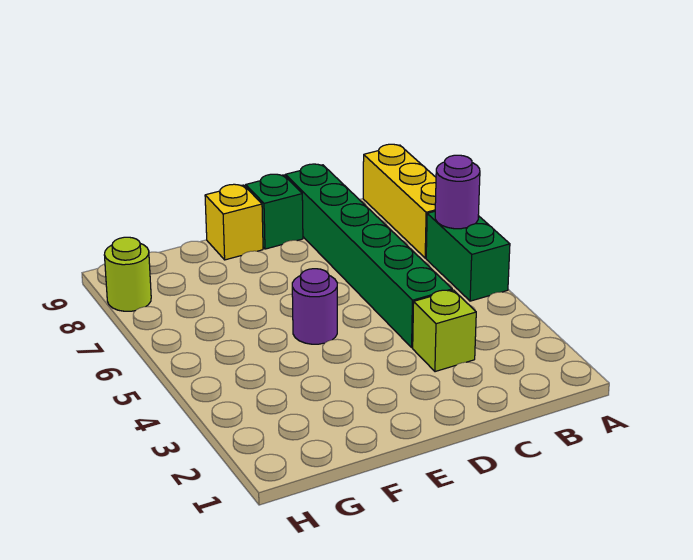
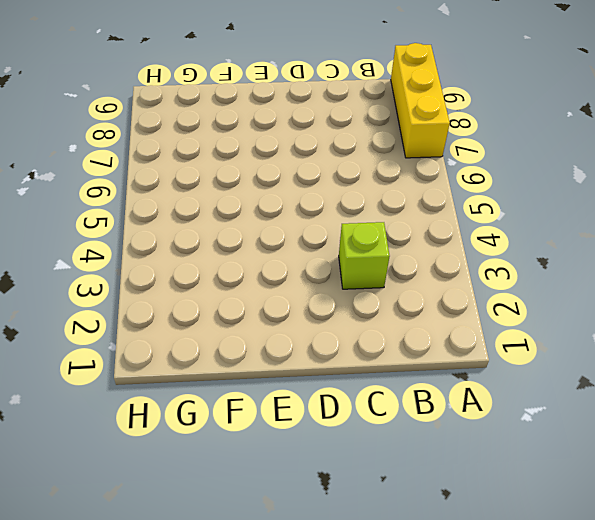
none -> green brick A5:A6 level 1
none -> green brick C4:C9 level 1

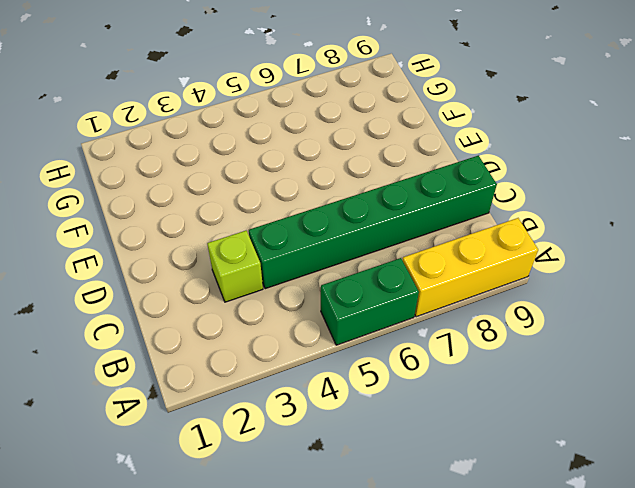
none -> green brick D9 level 1
none -> purple round brick E5 level 1

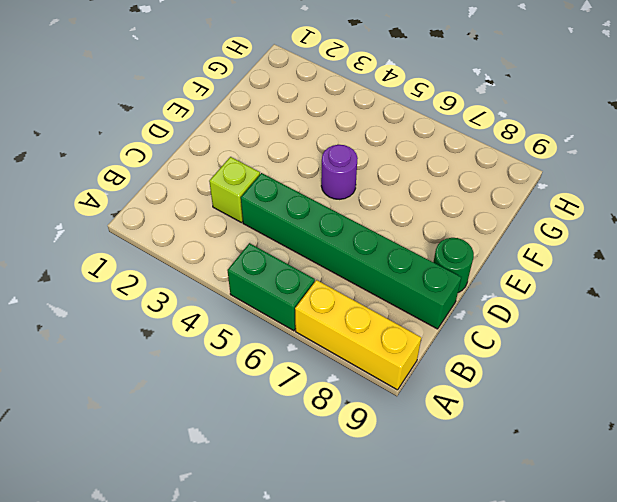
green round brick D9 level 1 -> green brick D9 level 1
none -> yellow brick E9 level 1
none -> lime round brick H8 level 1

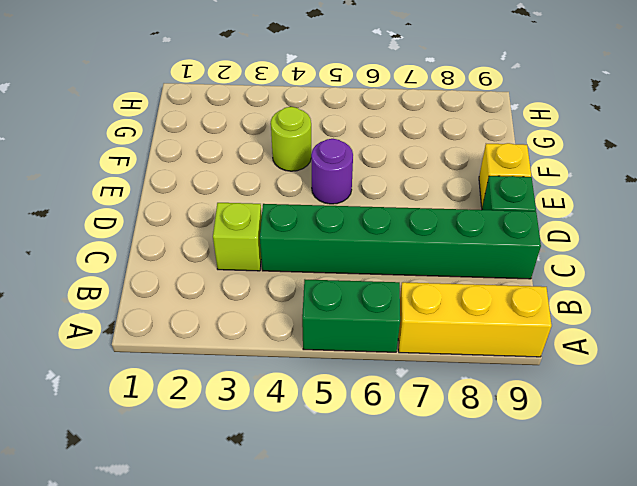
lime round brick F4 level 1 -> lime round brick H8 level 1
none -> purple round brick A6 level 2

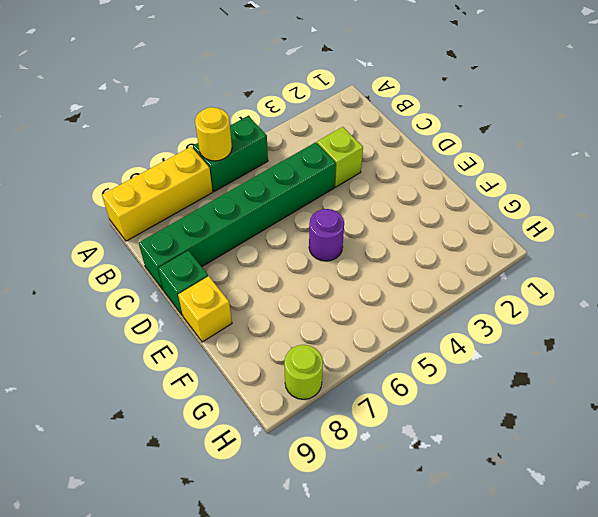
yellow round brick A6 level 2 -> purple round brick A6 level 2

